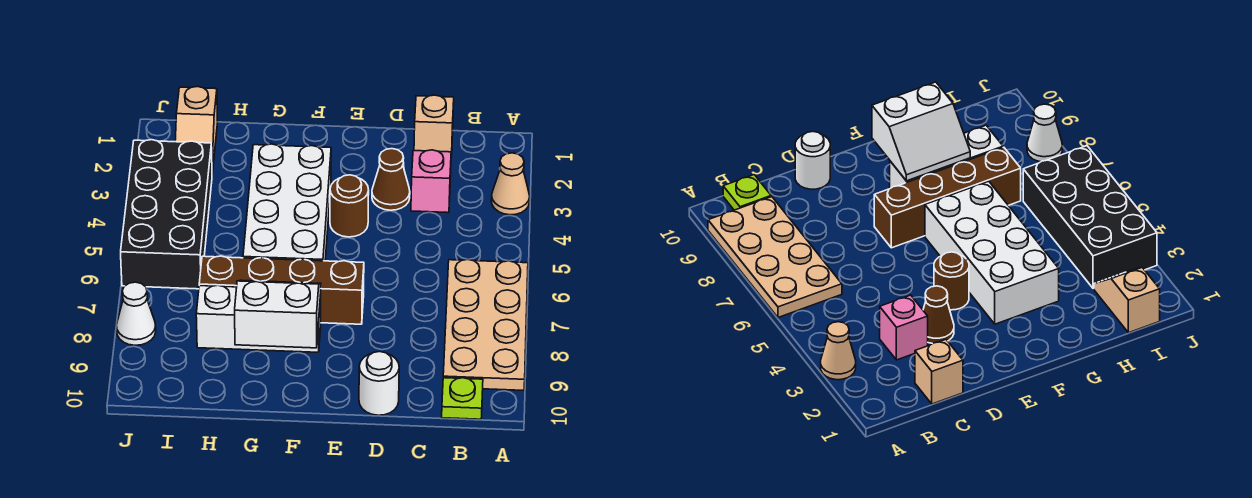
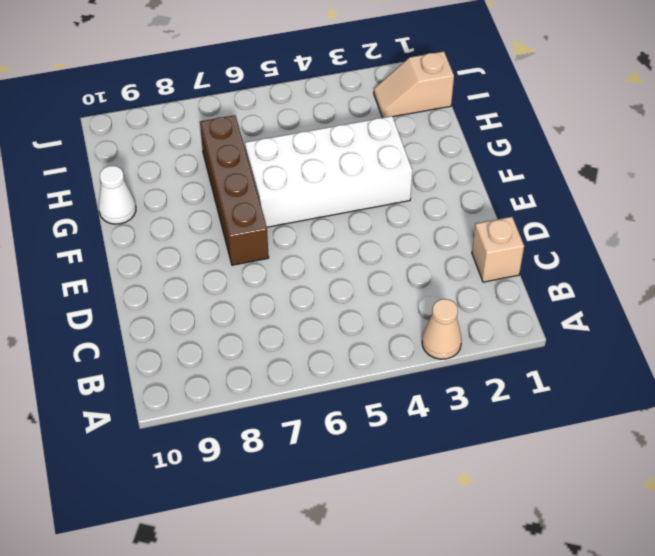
white cone G10 level 1 -> white cone J8 level 1
none -> tan plate A6:B9 level 1
none -> lime plate B10 level 1
none -> pink brick C3 level 1

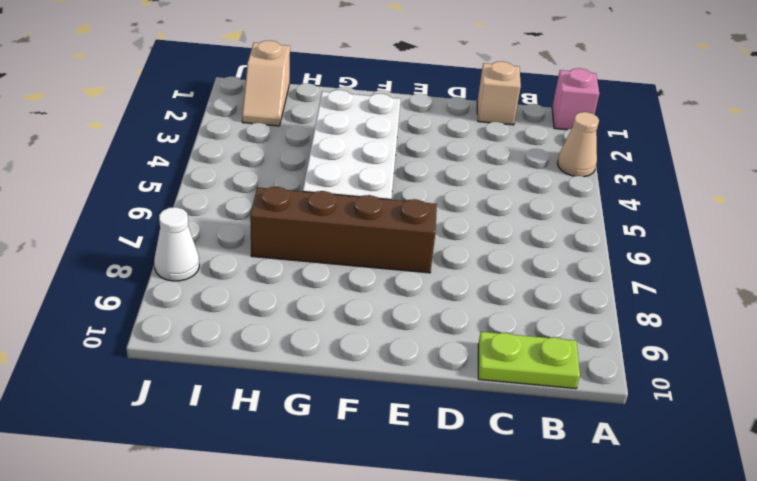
pink brick A1 level 1 -> pink brick C3 level 1
lime plate B10:C10 level 1 -> lime plate B10 level 1
none -> tan plate A6:B9 level 1
none -> brown cone D3 level 1
none -> white round brick D10 level 1

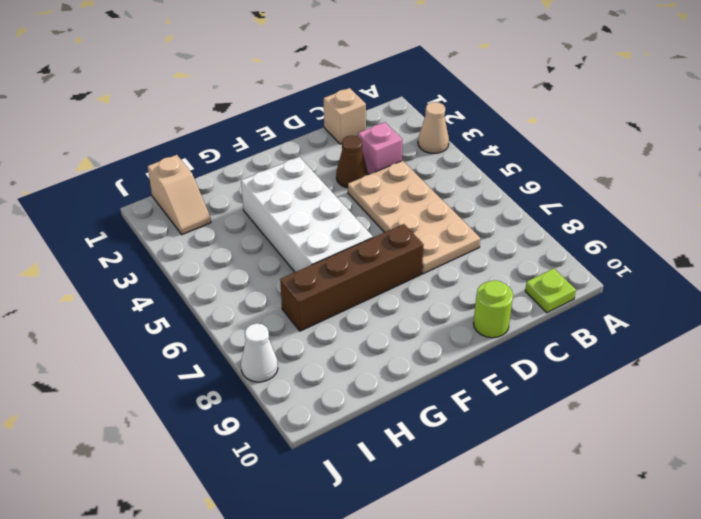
tan plate C4:D7 level 1 -> tan plate A6:B9 level 1
lime round brick D10 level 1 -> white round brick D10 level 1
none -> brown round brick E4 level 1
none -> white brick F8:H8 level 1
none -> black brick I3:J6 level 1

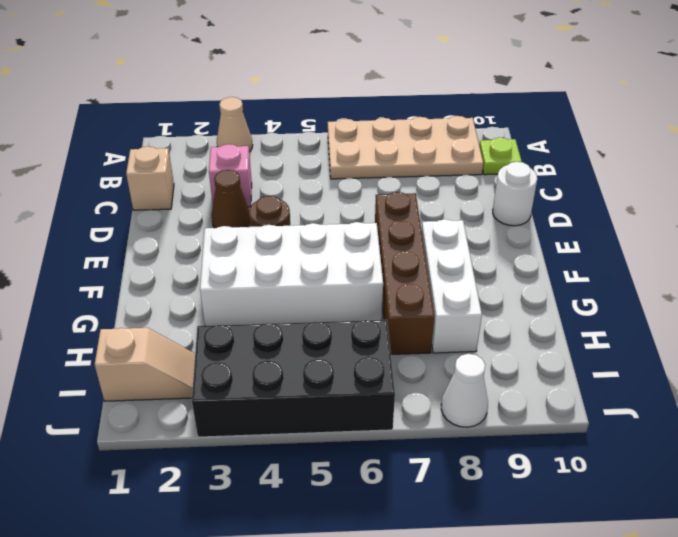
none -> white slope F8:G9 level 2 top 9

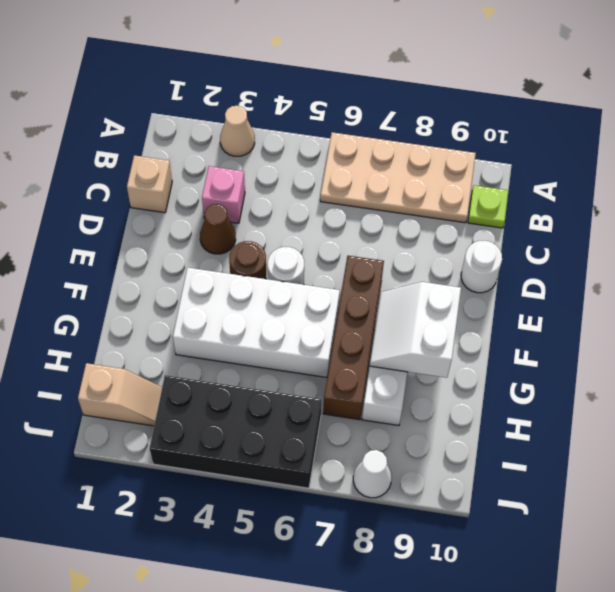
white round brick E5 level 1 -> none

